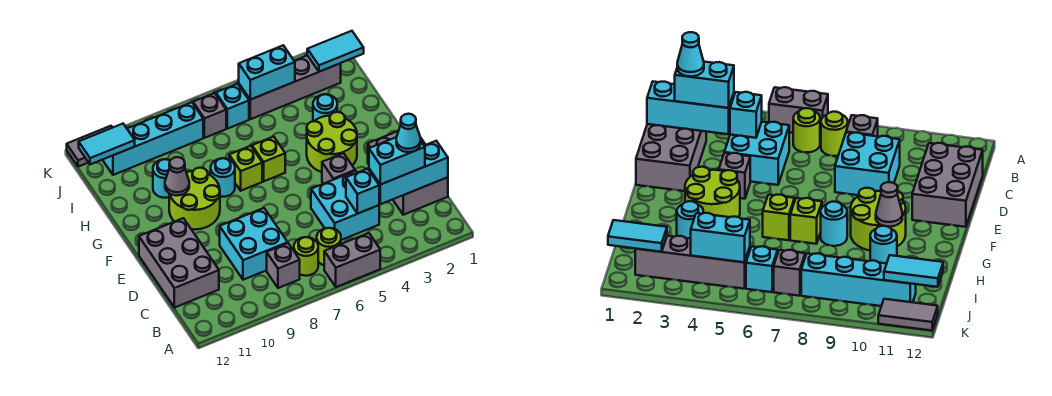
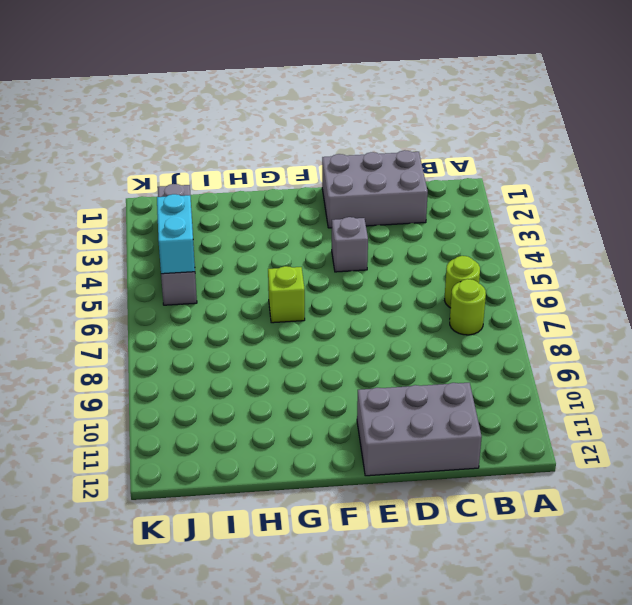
none -> grey brick A5:A6 level 1
none -> grey brick B8 level 1
none -> cyan brick C4:D5 level 1

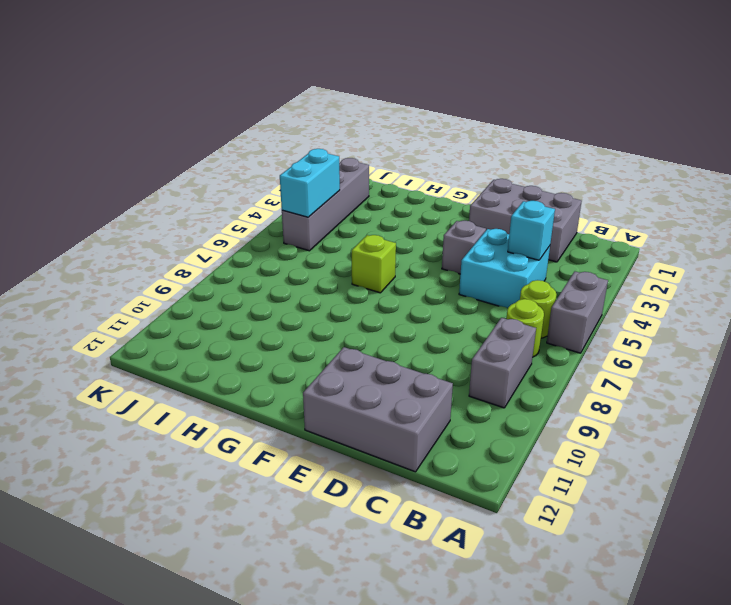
grey brick B8:B9 level 1 -> grey brick B8 level 1
none -> cyan brick C8:D9 level 1
none -> lime round brick F3:G4 level 1
none -> lime round brick F9:G10 level 1

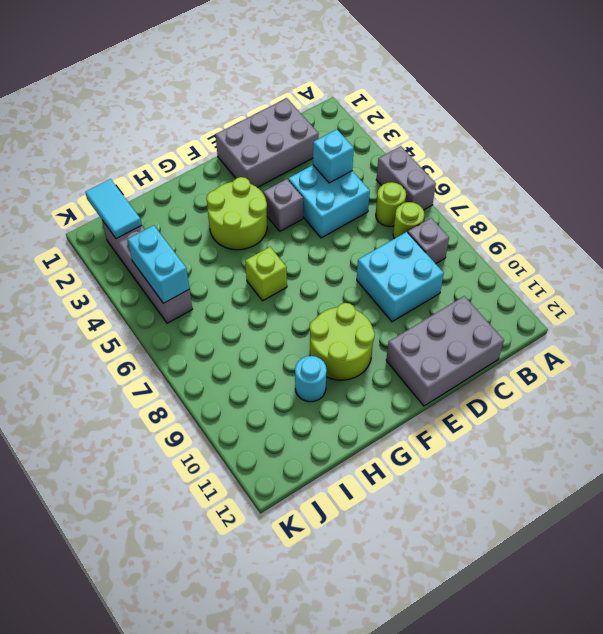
none -> lime brick G7 level 1
none -> cyan round brick G8 level 1
none -> cyan round brick H3 level 1

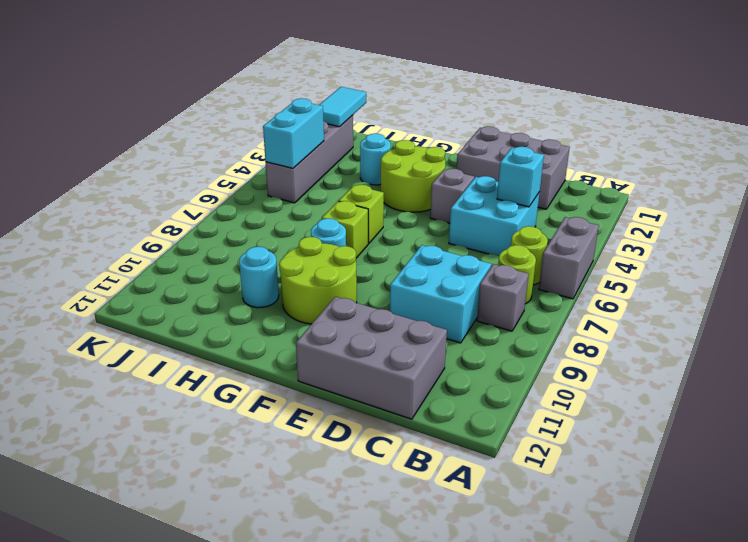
none -> cyan brick J6 level 1
none -> grey brick J7 level 1
none -> cyan brick J8:J11 level 1

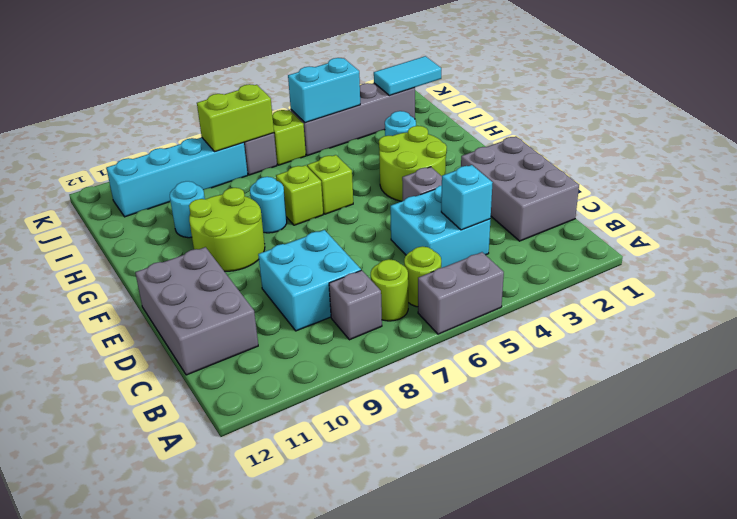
lime brick J6 level 1 -> cyan brick J6 level 1
lime brick J7:J8 level 2 -> none
none -> grey tile K11:K12 level 1
none -> cyan brick C1:C3 level 2
none -> grey cone G10 level 2

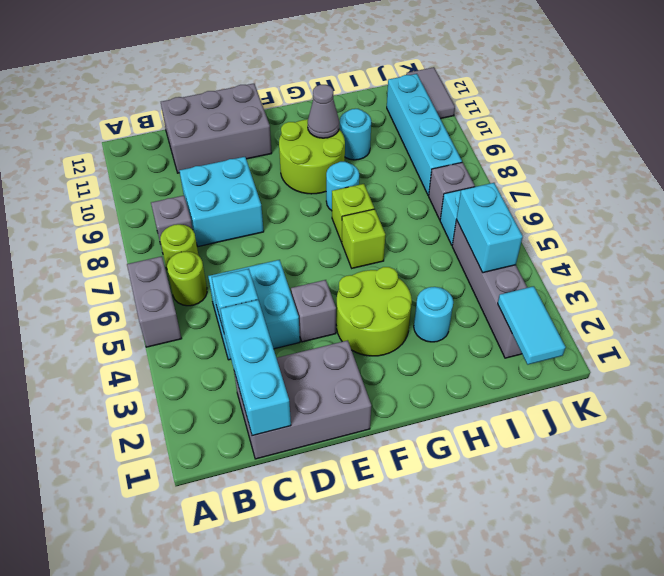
none -> cyan tile J11:J12 level 2
none -> cyan brick C2:C3 level 3
none -> cyan cone C2 level 4

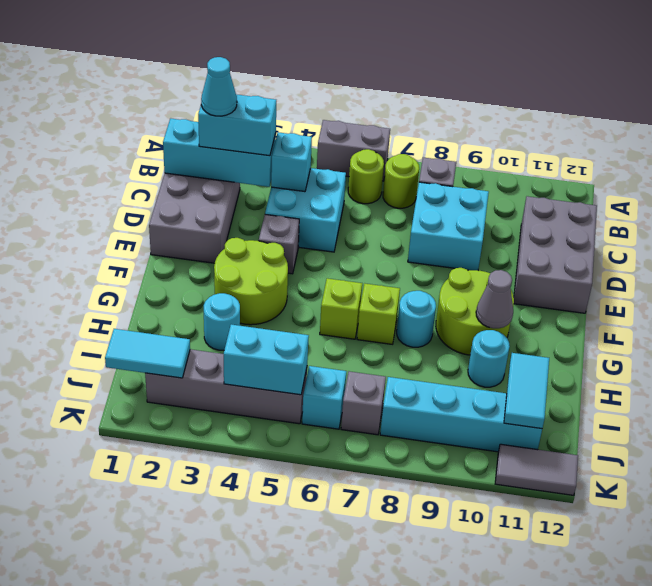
cyan tile I11:J11 level 2 -> cyan tile J11:J12 level 2

